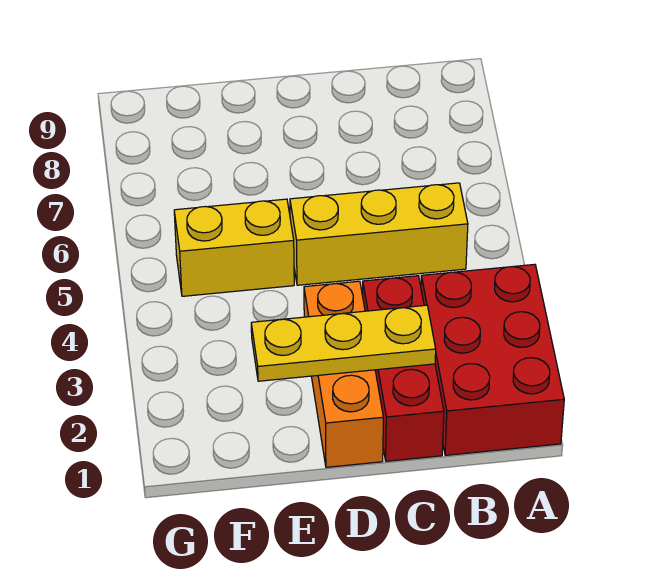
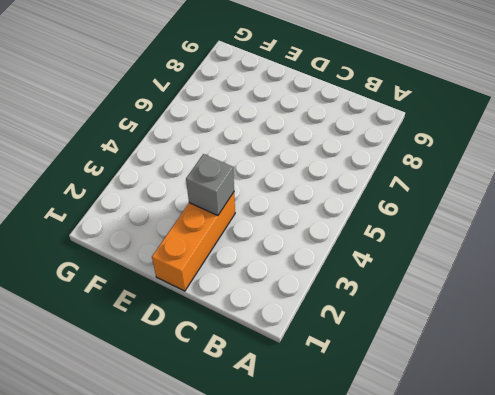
grey brick D3 level 2 -> none
none -> red brick A1:B3 level 1
none -> yellow brick B5:D5 level 1

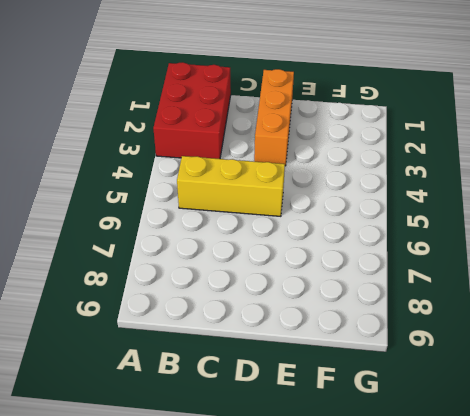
none -> red brick C1:C3 level 1
none -> yellow brick E5:F5 level 1

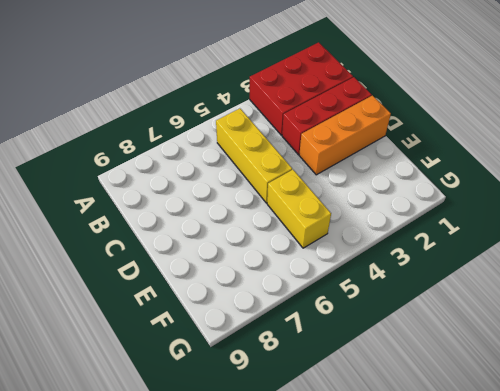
none -> yellow plate C2:E2 level 2

